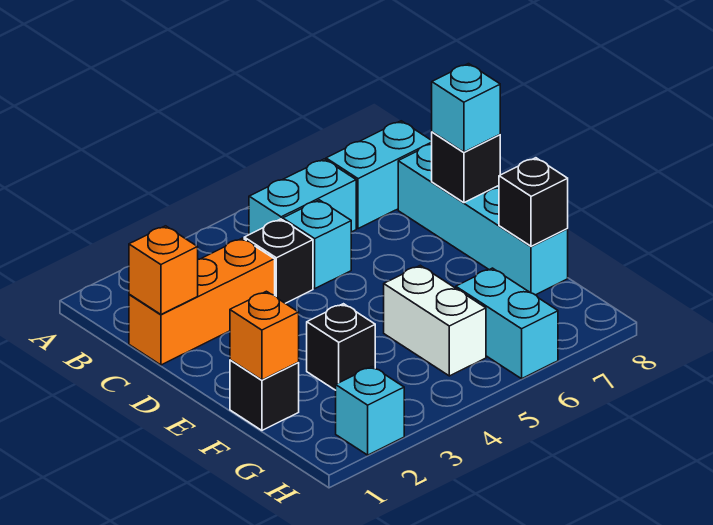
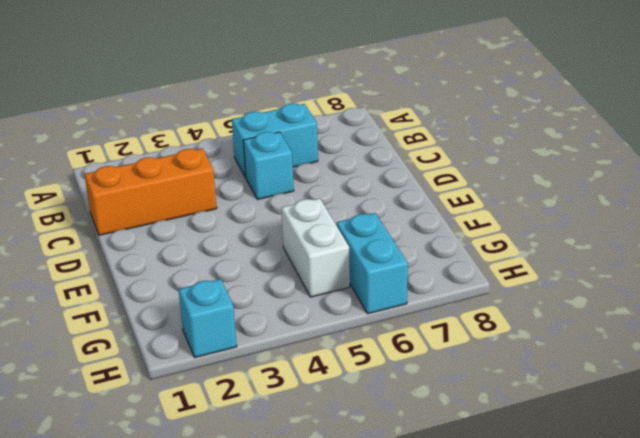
none -> cyan brick B7:B8 level 1
none -> black brick C4 level 1
none -> cyan brick C8:F8 level 1

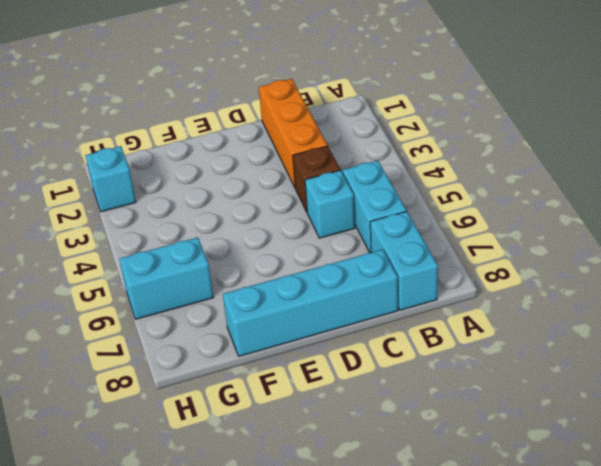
brown brick C4 level 1 -> black brick C4 level 1
none -> black brick F1 level 1
none -> black brick F3 level 1
none -> white brick F5:G5 level 1

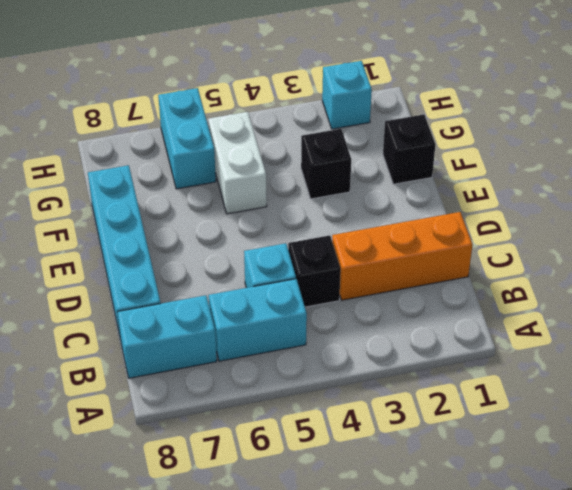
none -> orange brick C1 level 2
none -> black brick D8 level 2
none -> orange brick F1 level 2

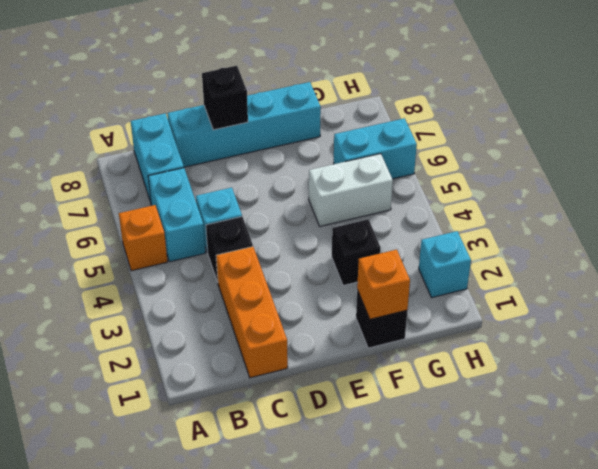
orange brick A5 level 1 -> orange brick C1 level 2
none -> black brick F8 level 2
none -> cyan brick D8 level 3

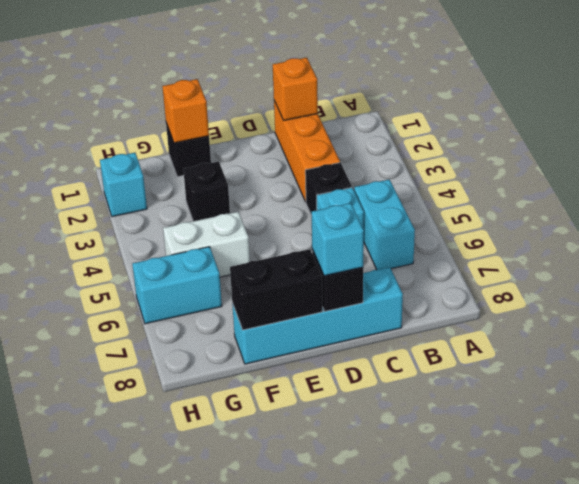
black brick E8:F8 level 2 -> black brick F8 level 2
none -> cyan brick B7:B8 level 1

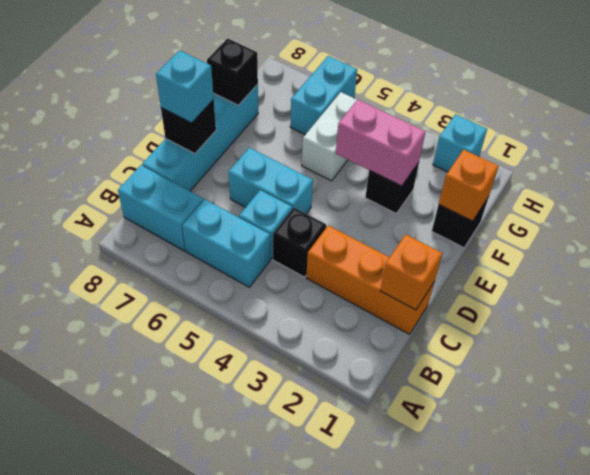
cyan brick D5:D6 level 1 -> none
pink brick F3:F4 level 2 -> none

